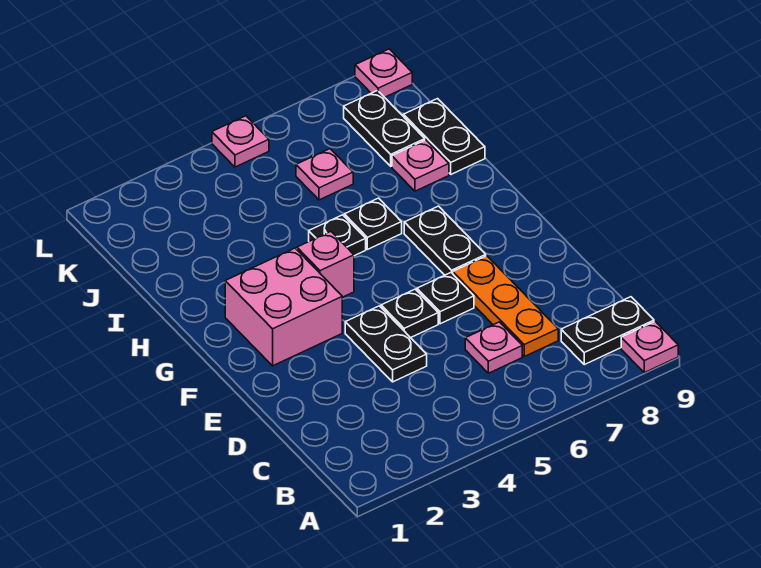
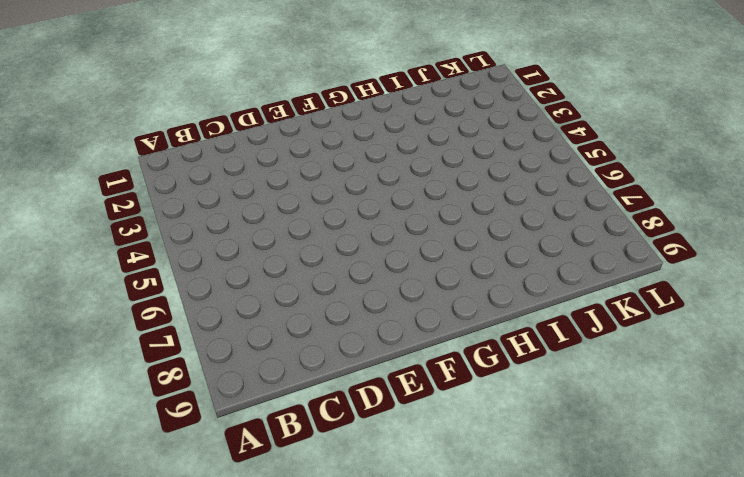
none -> pink plate A9 level 1
none -> black plate B8:B9 level 1
none -> pink plate C6 level 1

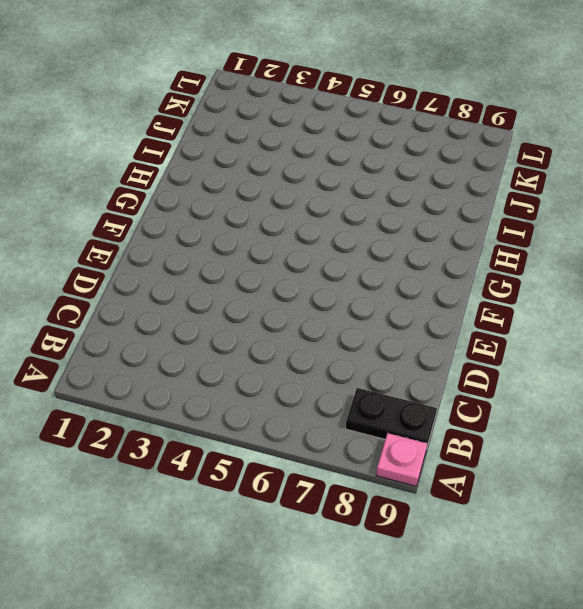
none -> pink plate C6 level 1
none -> orange plate C7:E7 level 1
none -> black plate D4:E4 level 1

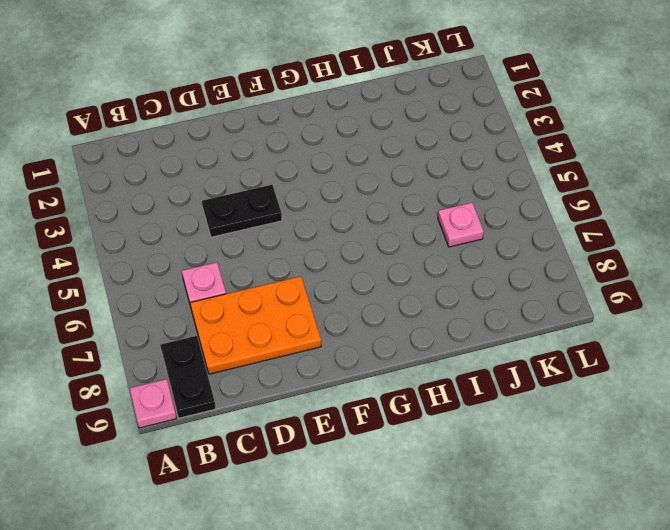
orange plate C7:E8 level 1 -> orange plate C7:E7 level 1
none -> black plate E5 level 1
none -> black plate E6 level 1
none -> pink brick F2:G3 level 1

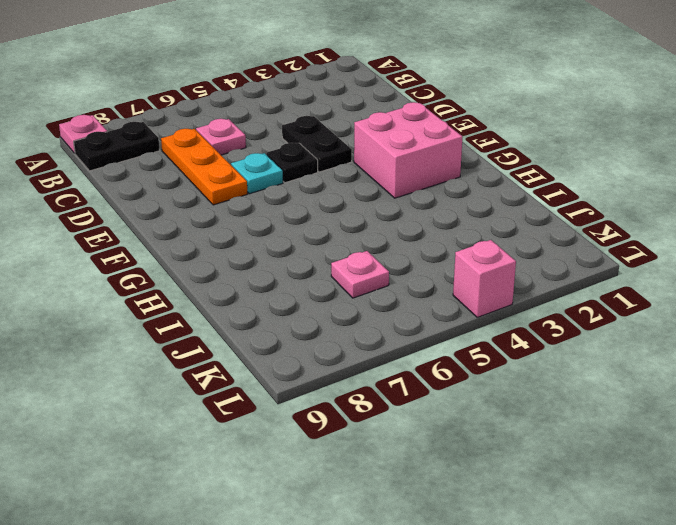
cyan plate E6 level 1 -> black plate E6 level 1
pink brick L4 level 1 -> pink brick G4 level 1
none -> black plate F7:G7 level 1
none -> black plate H5 level 1
none -> black plate H6 level 1

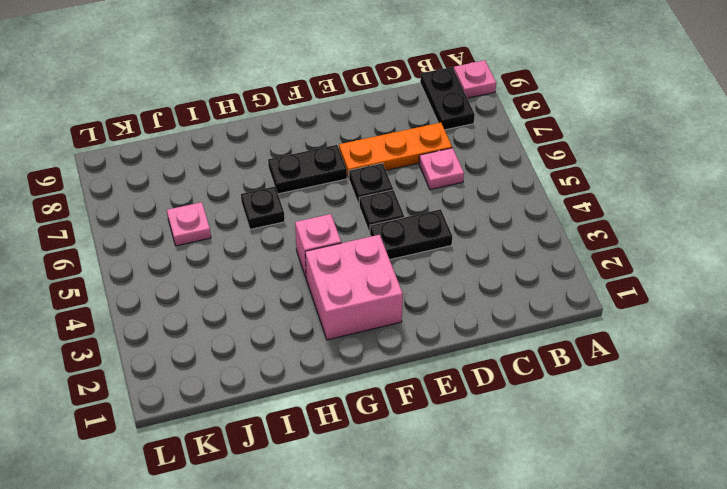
none -> black plate H5 level 1
none -> pink plate I8 level 1
none -> black plate I9:J9 level 1

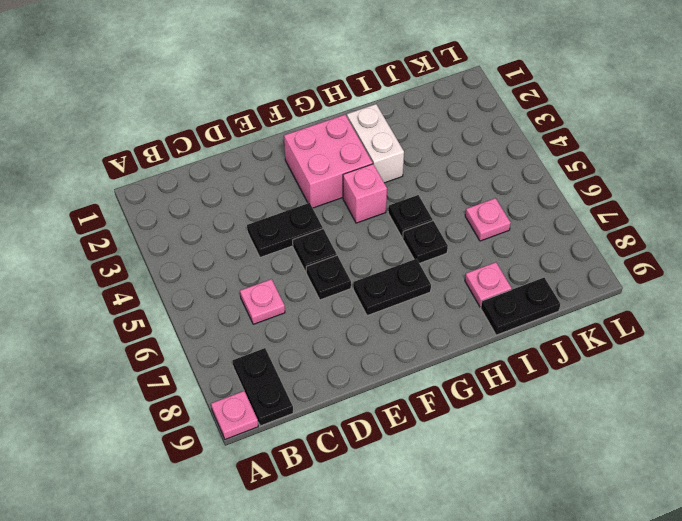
white brick H2:H3 level 1 -> none
none -> orange plate C7:E7 level 1
none -> black plate J8:K8 level 1
none -> pink plate L5 level 1

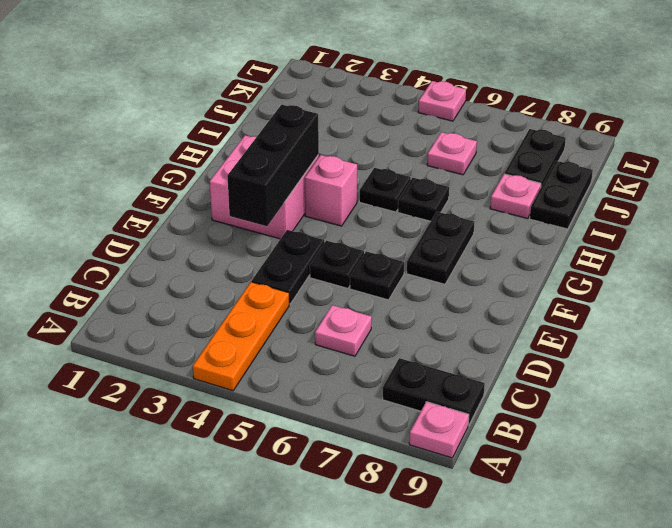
orange plate A4:C4 level 1 -> orange plate C7:E7 level 1
black brick E3:G3 level 2 -> none
none -> pink plate L9 level 1

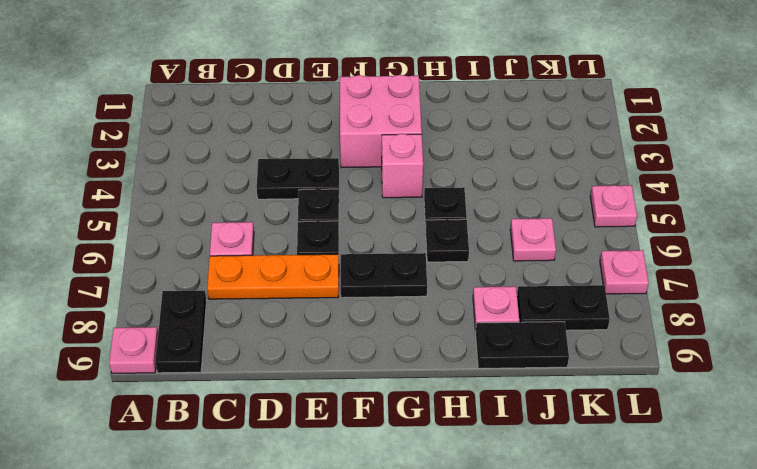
pink plate L7 level 1 -> pink plate L9 level 1

